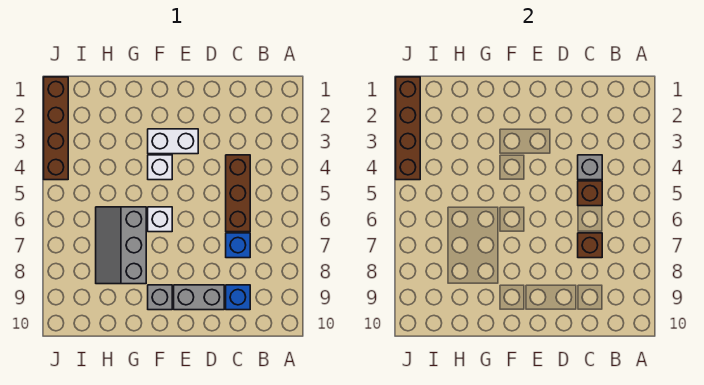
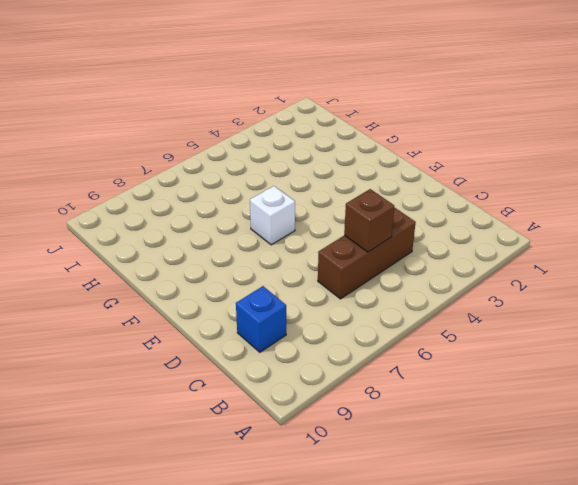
none -> blue brick C7 level 1
none -> grey brick D9:E9 level 1
none -> white brick E3:F3 level 1

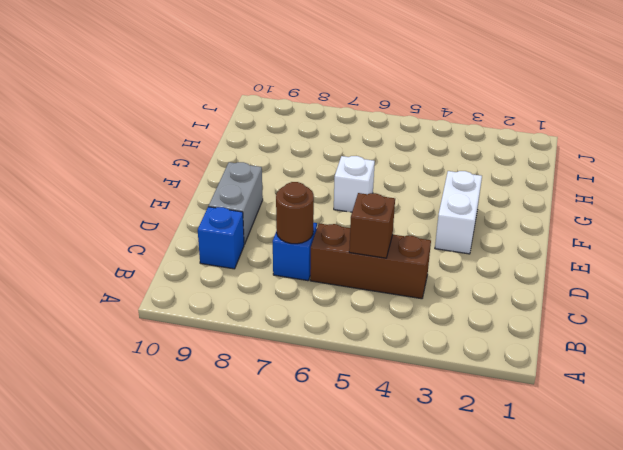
brown round brick C7 level 2 -> brown brick C7 level 2
none -> white brick F4 level 1
none -> grey brick F9 level 1
none -> grey slope G6:H8 level 1 top G

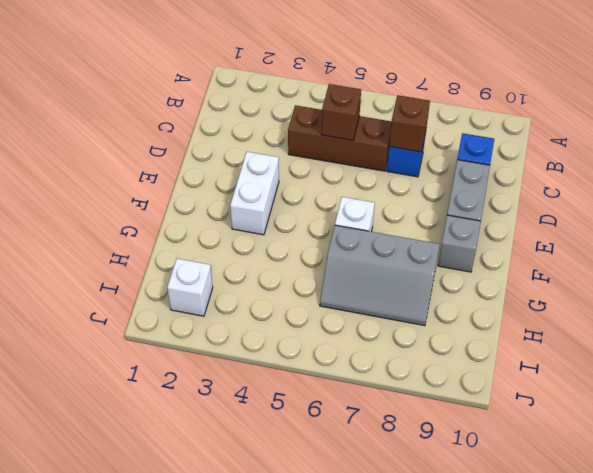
white brick I2 level 1 -> white brick F4 level 1
none -> brown brick J1:J4 level 1
none -> grey brick C4 level 2
none -> brown brick J1:J4 level 2

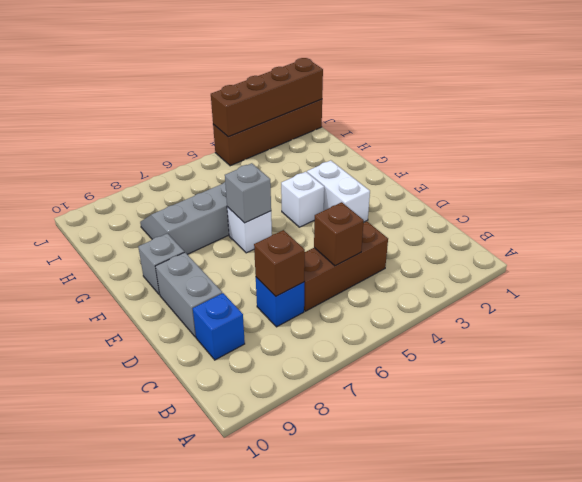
grey brick F6 level 2 -> grey brick C4 level 2

